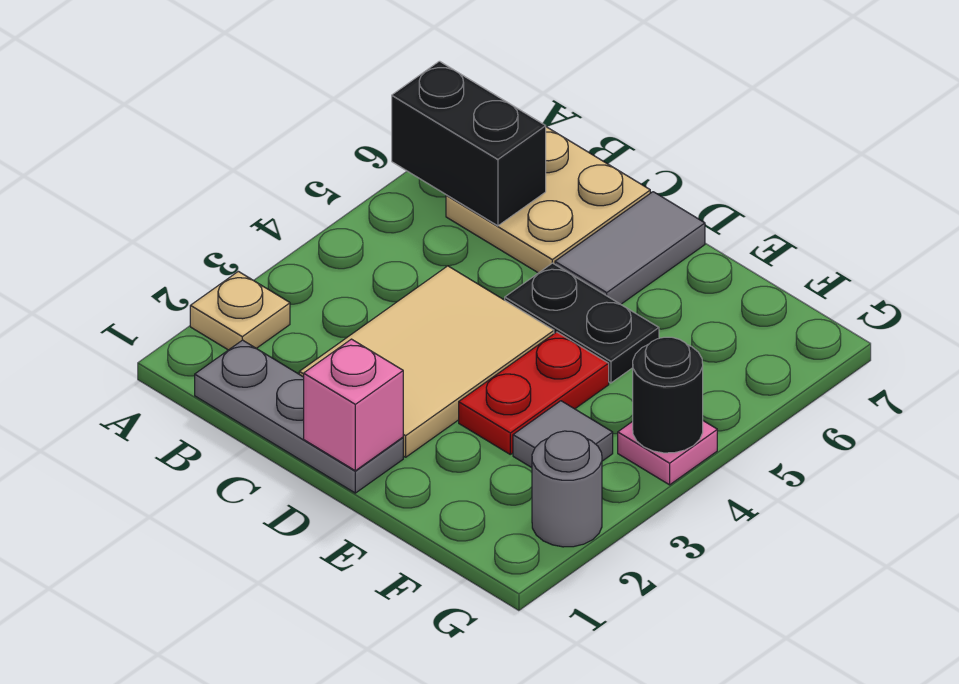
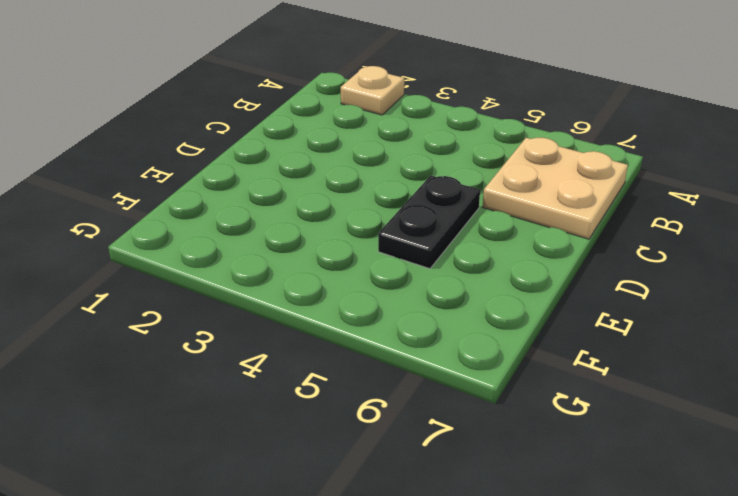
none -> grey plate B1:D1 level 1
none -> tan tile C2:D4 level 1
none -> grey tile D6:D7 level 1

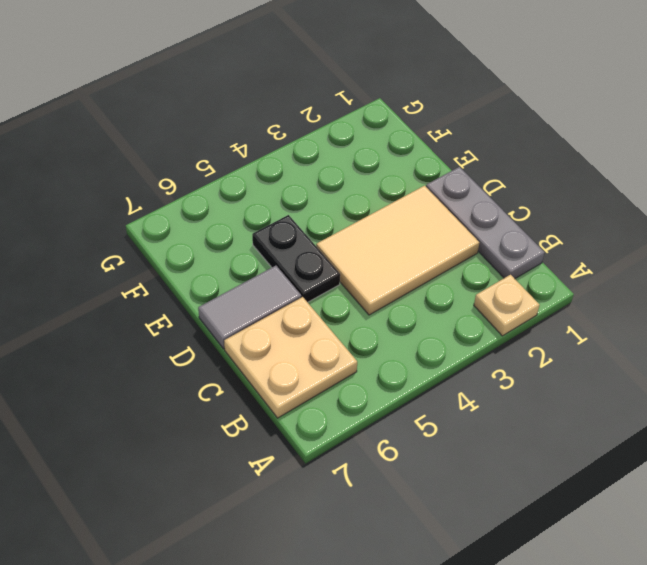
none -> red plate E3:E4 level 1
none -> grey tile F3 level 1
none -> grey round brick G2 level 1

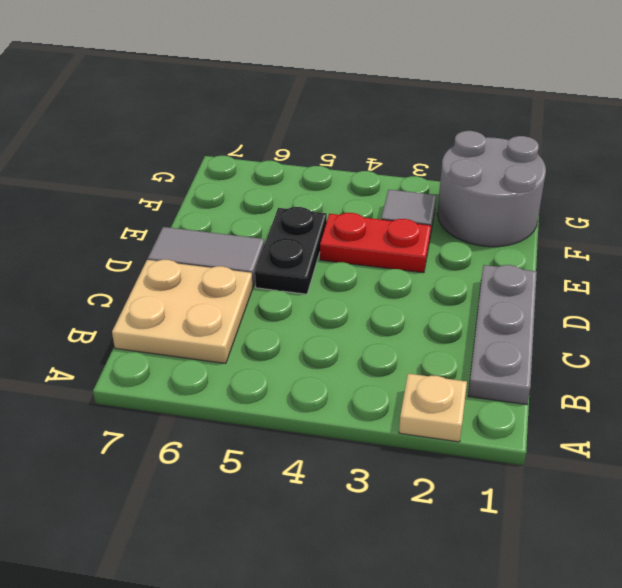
grey round brick F1:G2 level 1 -> grey round brick G2 level 1
none -> tan tile C2:D4 level 1
none -> pink plate G4 level 1
none -> black brick A6:B6 level 2

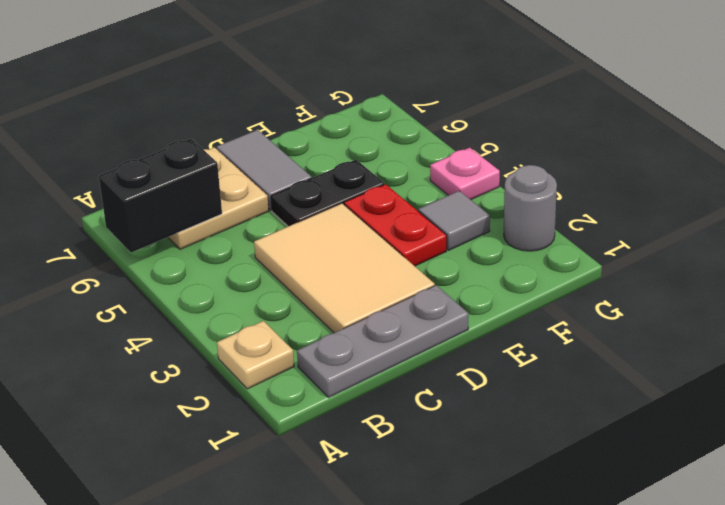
none -> pink brick D1 level 2
none -> black round brick G4 level 2

